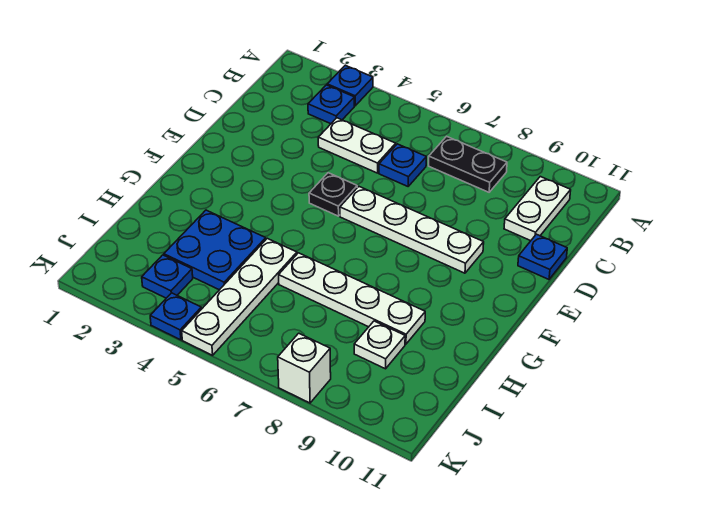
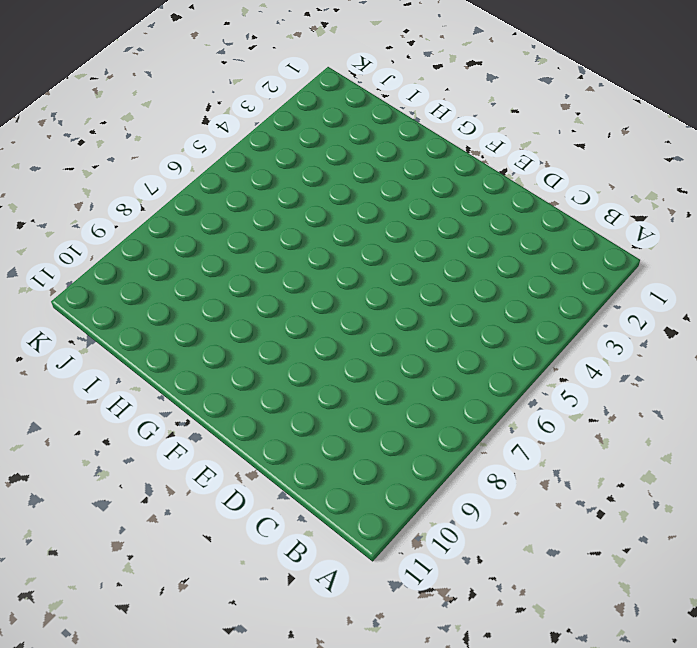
none -> blue plate A3 level 1
none -> blue plate B3 level 1
none -> black plate B7:B8 level 1

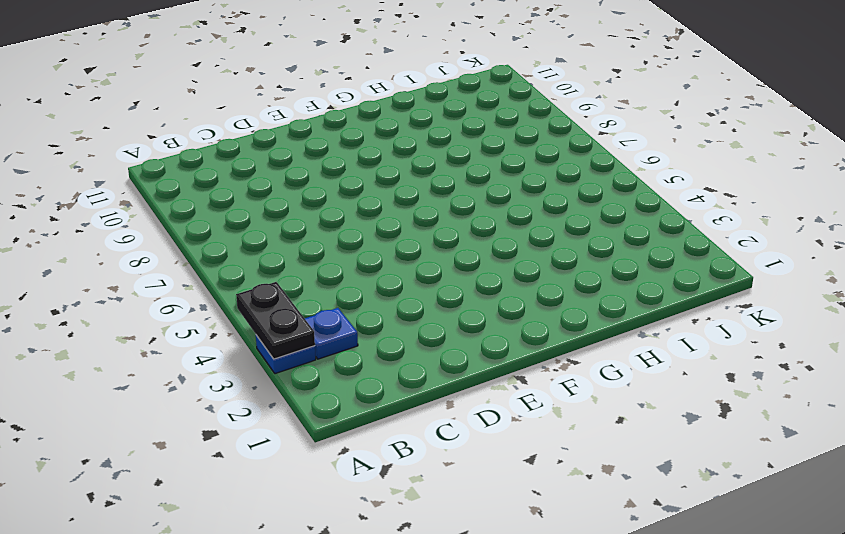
black plate A3:A4 level 2 -> black plate B7:B8 level 1
none -> white plate B10:C10 level 1
none -> white plate C4:C5 level 1
none -> blue plate C6 level 1

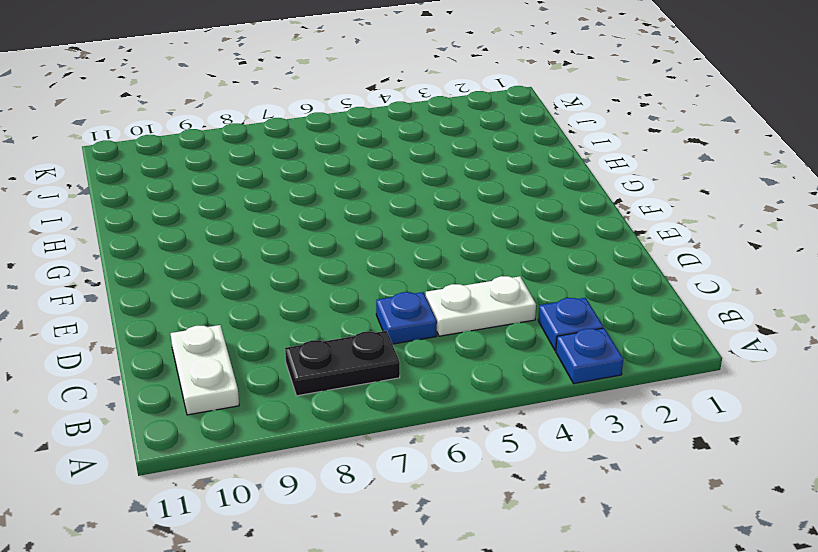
none -> blue plate D11 level 1
none -> black plate E5 level 1
none -> white plate E6:E9 level 1

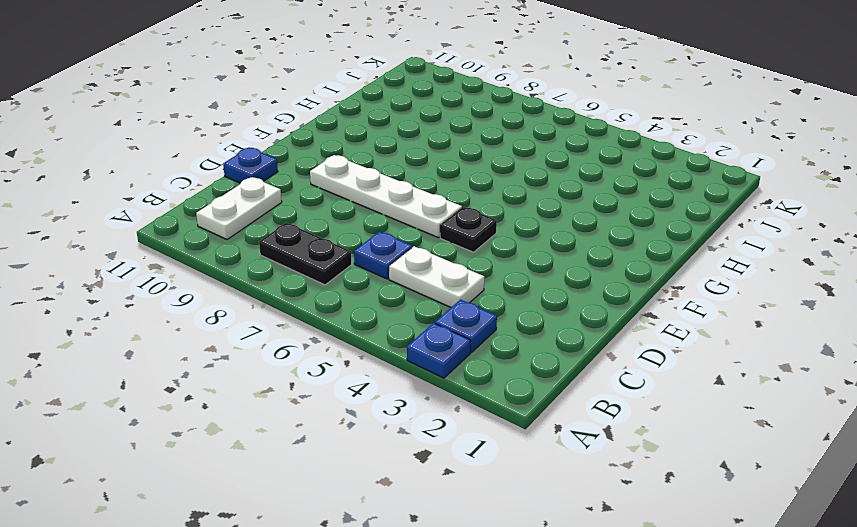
none -> blue plate H3:I4 level 1
none -> white plate H5:K5 level 1
none -> white plate H6:H9 level 1

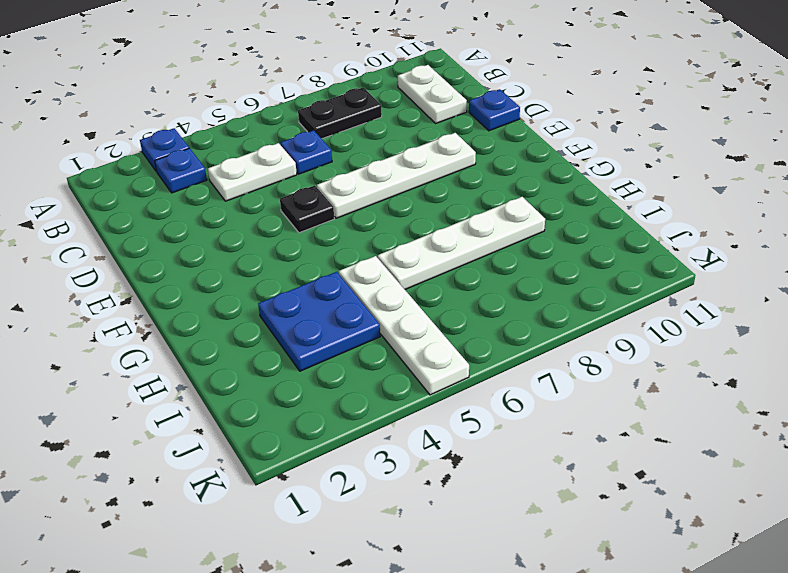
none -> white plate I9 level 1
none -> blue plate J3 level 1
none -> blue plate K4 level 1

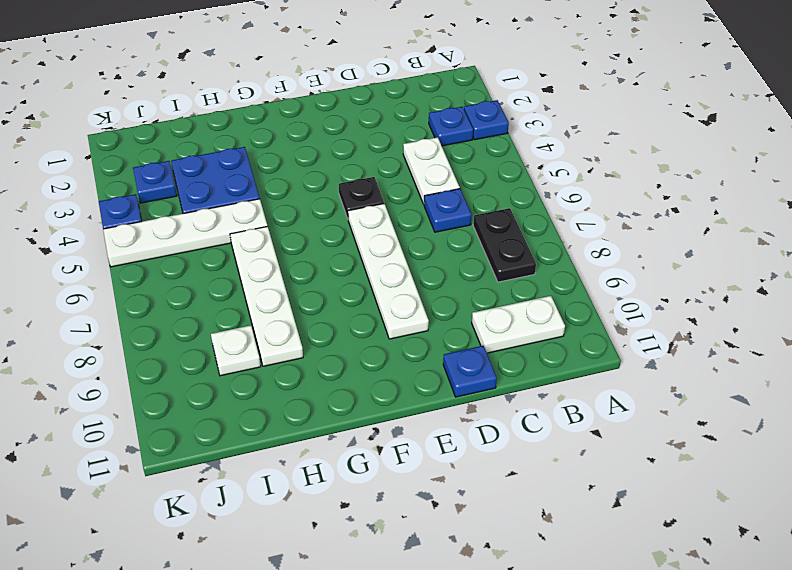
none -> white brick K8 level 1

